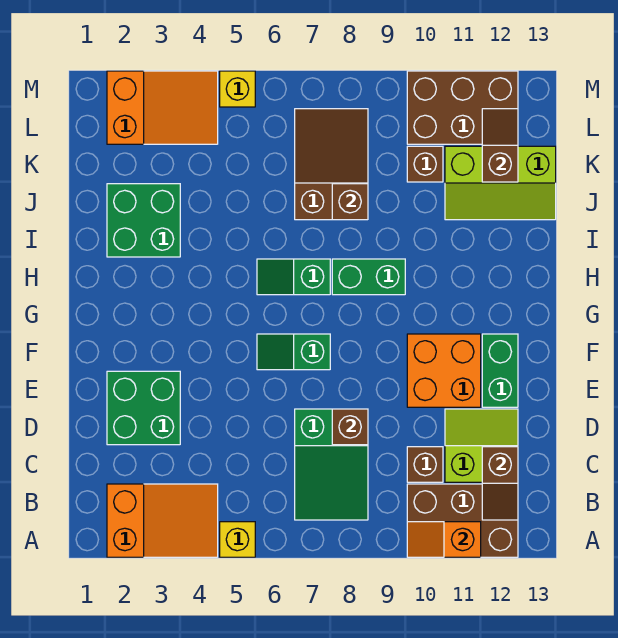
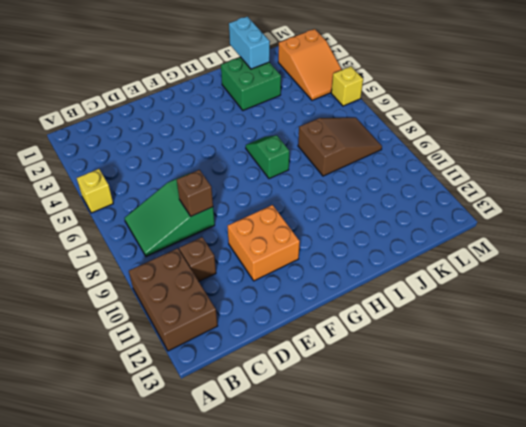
cyan brick J1:J2 level 2 -> none
none -> orange slope A2:B4 level 1 top 2
none -> lime slope C11:D12 level 1 top C
none -> green brick D2:E3 level 1

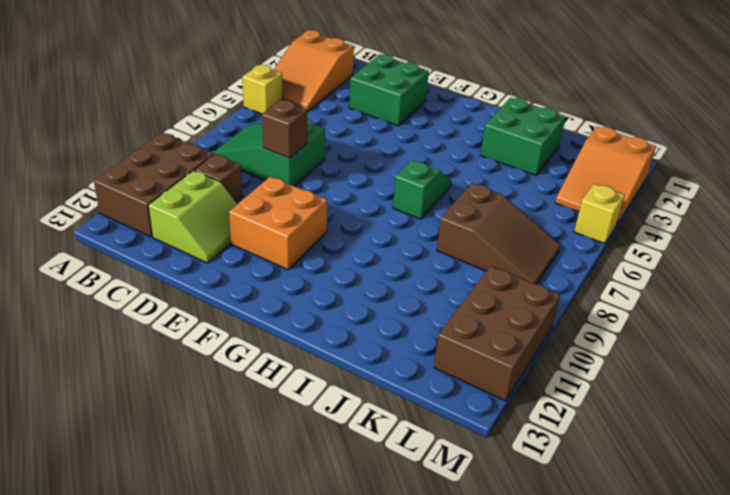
none -> green brick E12:F12 level 1
none -> green slope F6:F7 level 1 top 7
none -> green brick H8:H9 level 1

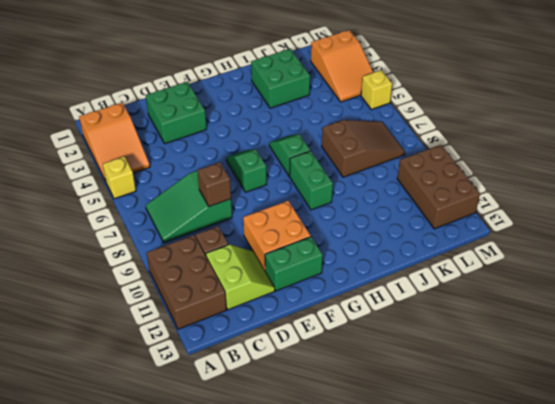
none -> lime slope J11:K13 level 1 top K
none -> brown brick K10 level 1
none -> orange slope A10:A11 level 2 top 11

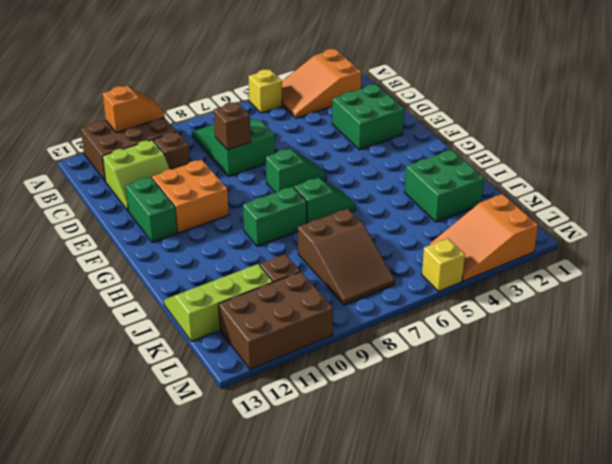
none -> brown slope B12:C12 level 2 top C
none -> brown brick J8 level 2
none -> brown slope K12:L12 level 2 top K

